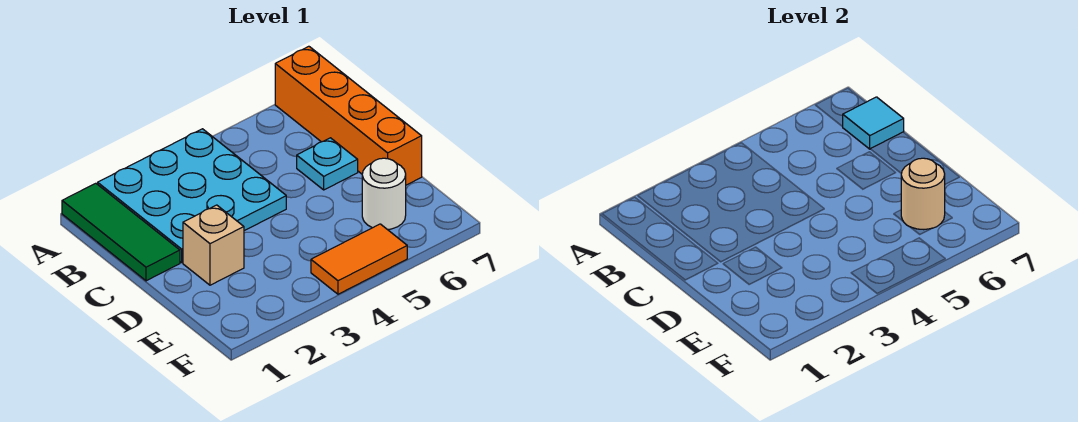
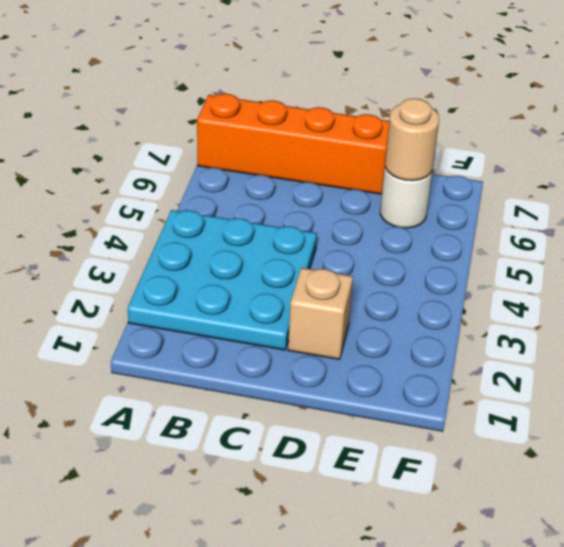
none -> green tile A1:C1 level 1
none -> cyan plate C6 level 1

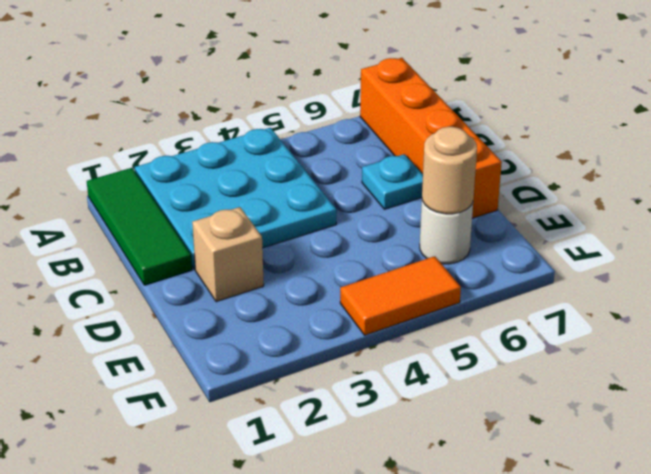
none -> cyan tile B7 level 2

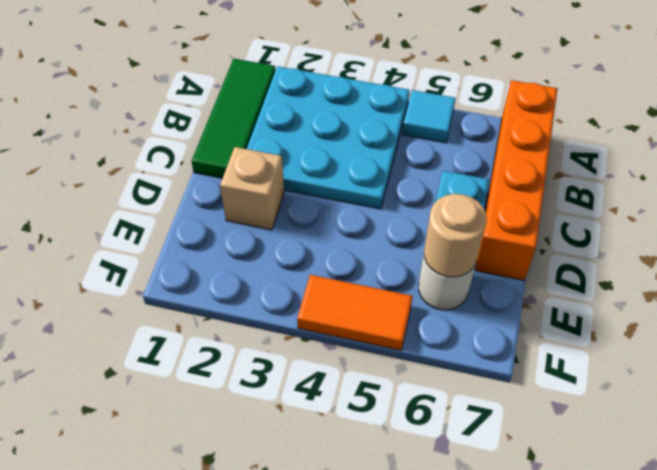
cyan tile A5 level 1 -> cyan tile B7 level 2

